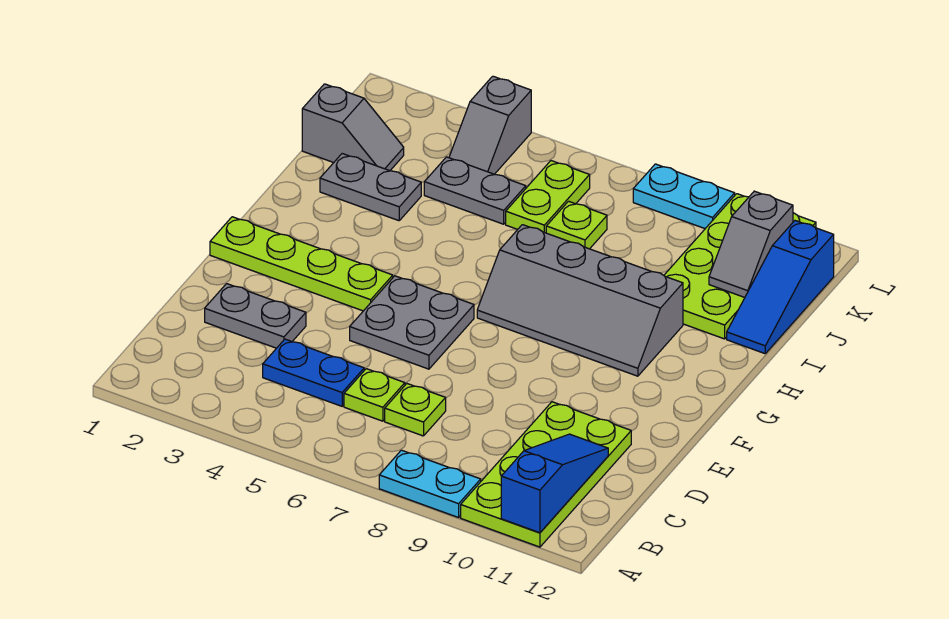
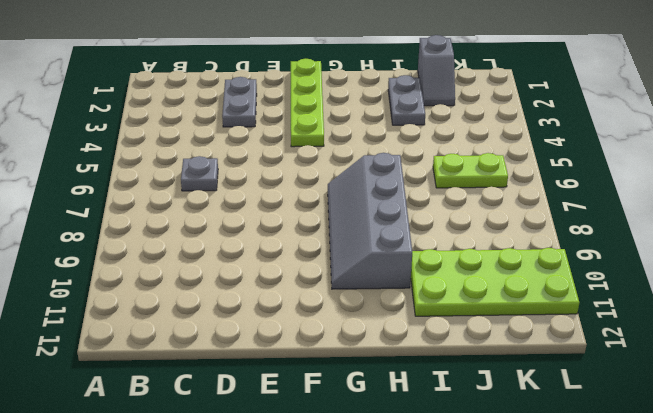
grey plate C6 level 1 -> lime plate C6 level 1
none -> cyan plate A8:A9 level 1
none -> lime plate A10:D11 level 1
none -> blue plate C4:C5 level 1

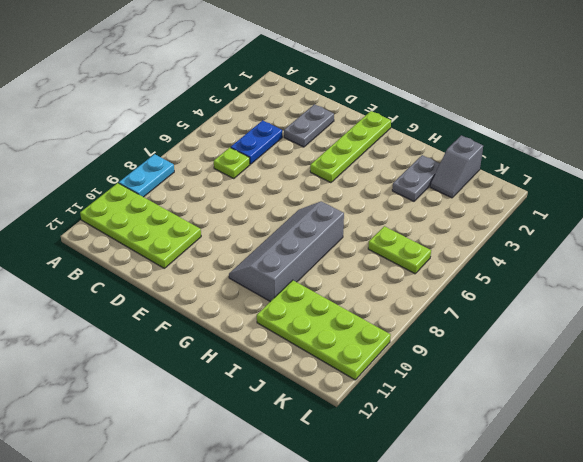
none -> lime plate C7 level 1
none -> grey plate E5:F6 level 1
none -> blue slope I12:K12 level 1 top K

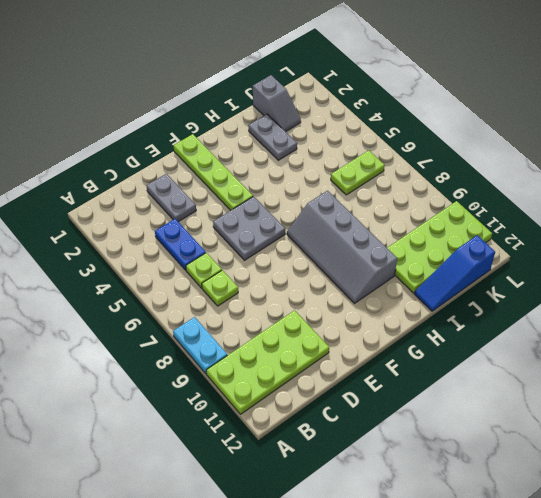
none -> grey plate J4:J5 level 1
none -> lime plate J7 level 1
none -> grey slope K4:L4 level 1 top L

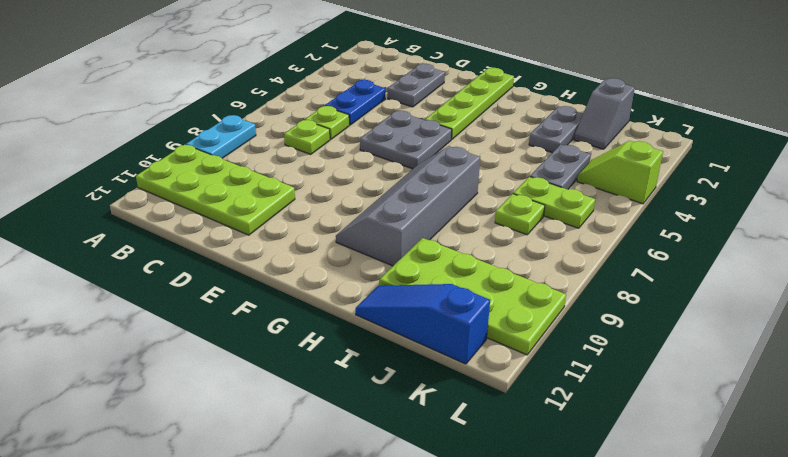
lime slope K4:L4 level 1 top L -> grey slope K4:L4 level 1 top L
none -> cyan plate L8:L9 level 1
none -> blue slope A11:C11 level 2 top A
none -> grey slope J11:K11 level 2 top K

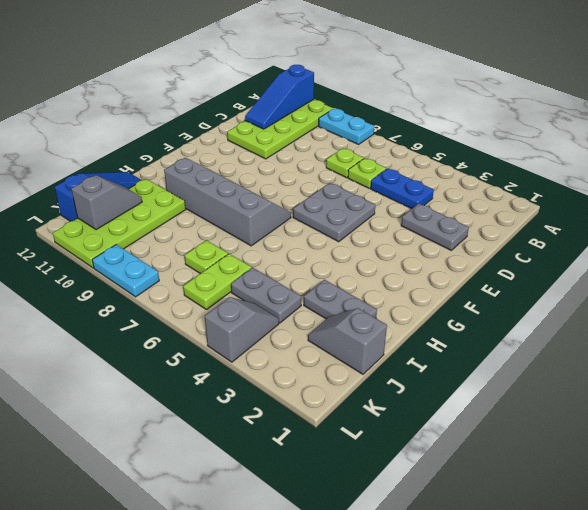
none -> lime plate F1:F4 level 1

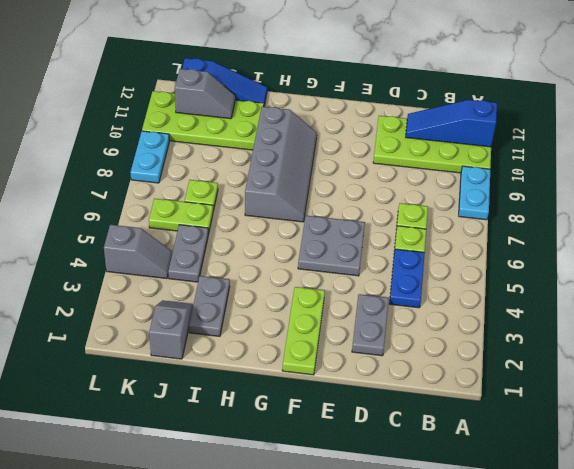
lime plate F1:F3 level 1 -> lime plate F1:F4 level 1

